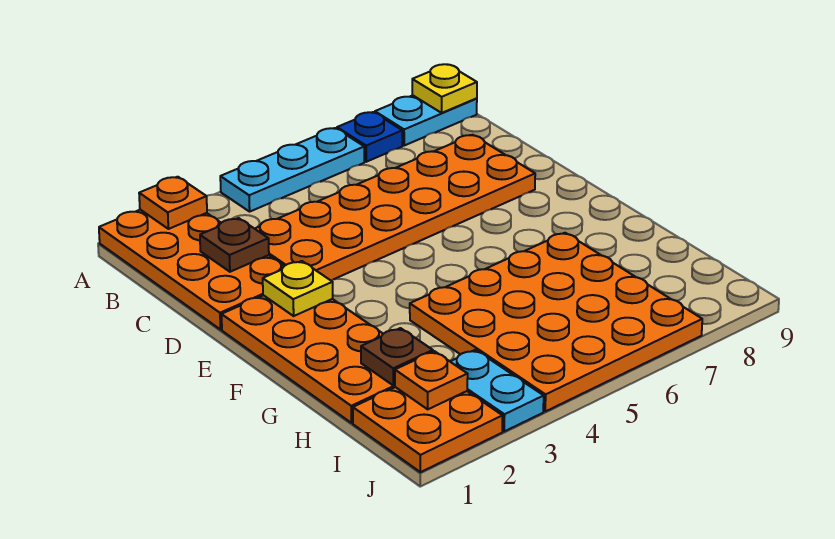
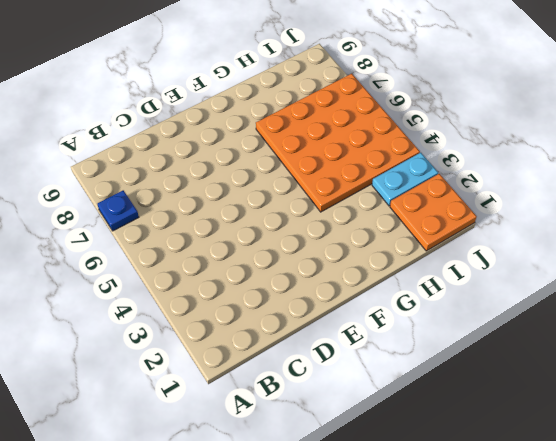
none -> orange plate A1:D2 level 1
none -> cyan plate A4:A6 level 1
none -> cyan plate A8:A9 level 1

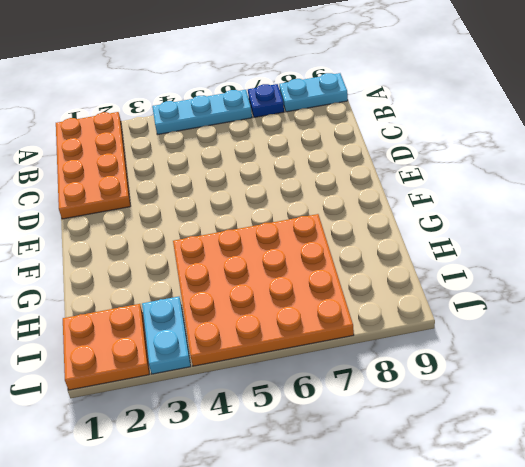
none -> orange plate C3:D8 level 1
none -> orange plate E1:H2 level 1
none -> orange plate A2 level 2

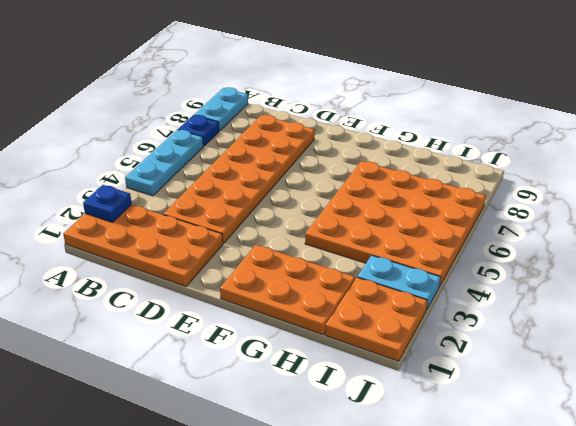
blue plate A2 level 2 -> orange plate A2 level 2
orange plate F1:H2 level 1 -> orange plate E1:H2 level 1
none -> yellow plate A9 level 2
none -> brown plate C2 level 2
none -> yellow plate E2 level 2

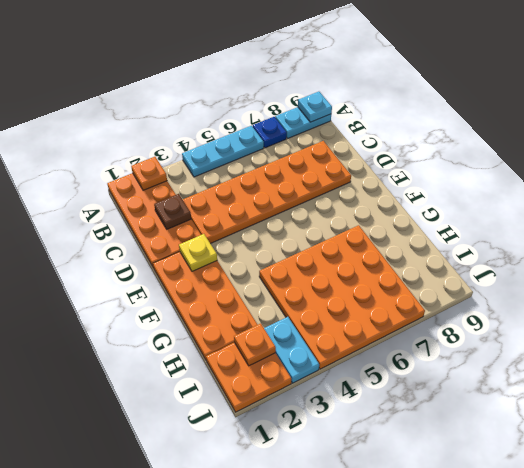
cyan plate A9 level 2 -> yellow plate A9 level 2
none -> brown plate H2 level 2

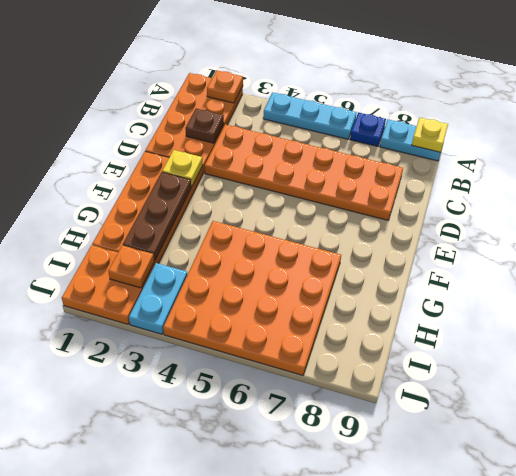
brown plate F2:H2 level 2 -> brown plate H2 level 2

